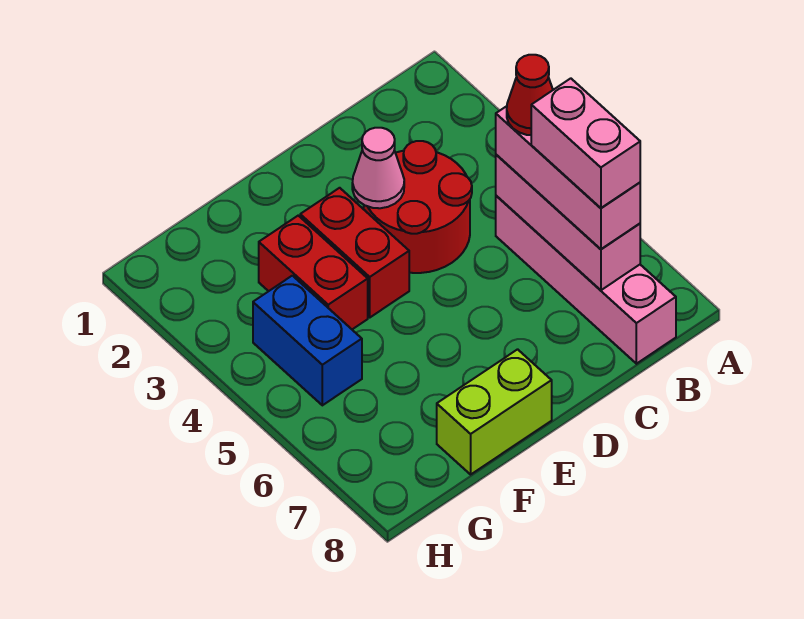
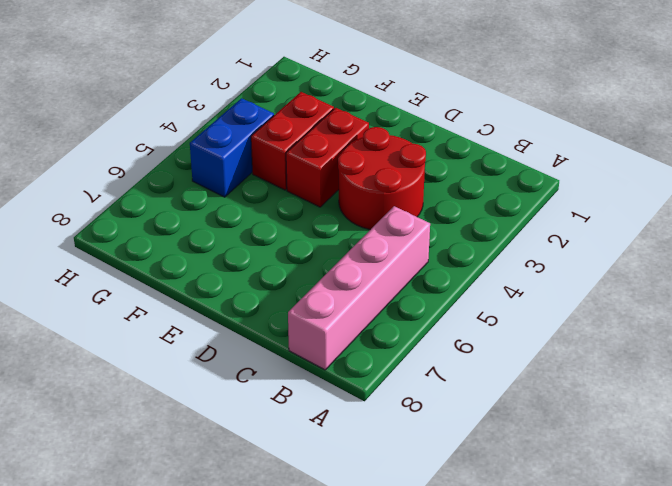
none -> lime brick E8:F8 level 1
none -> pink brick B5:B7 level 2

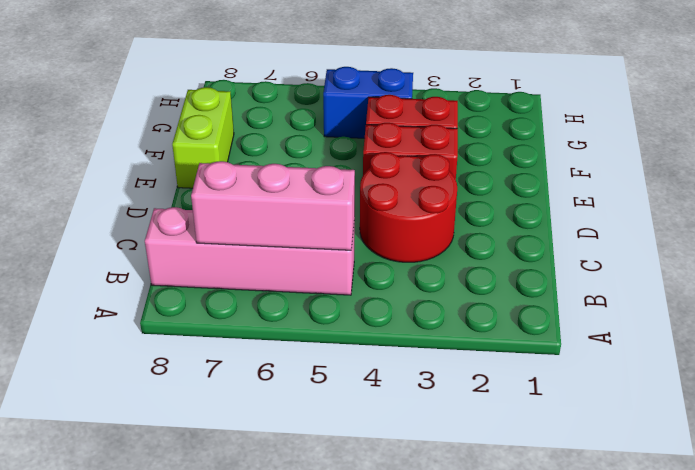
none -> pink cone D3 level 2
none -> pink brick B5:B7 level 3

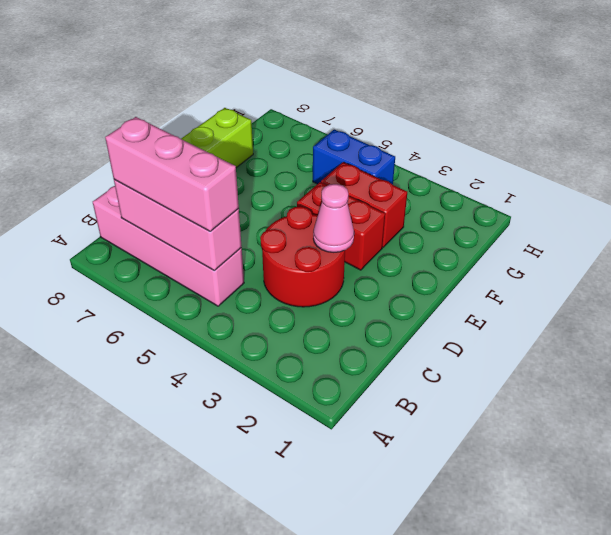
none -> red cone B5 level 4
none -> pink brick B6:B7 level 4

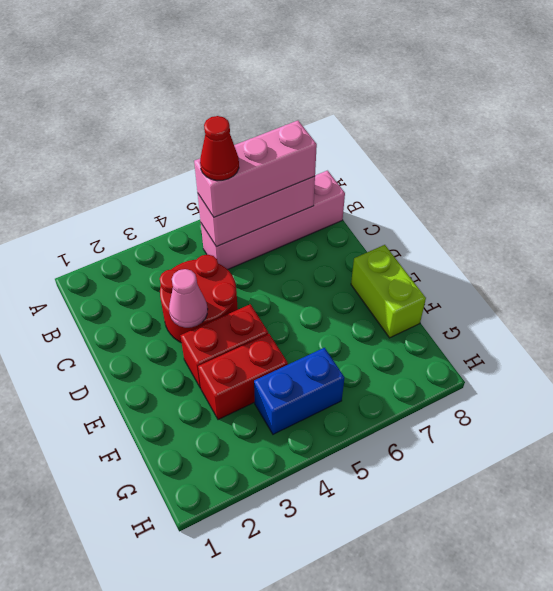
none -> pink brick B6:B7 level 4

